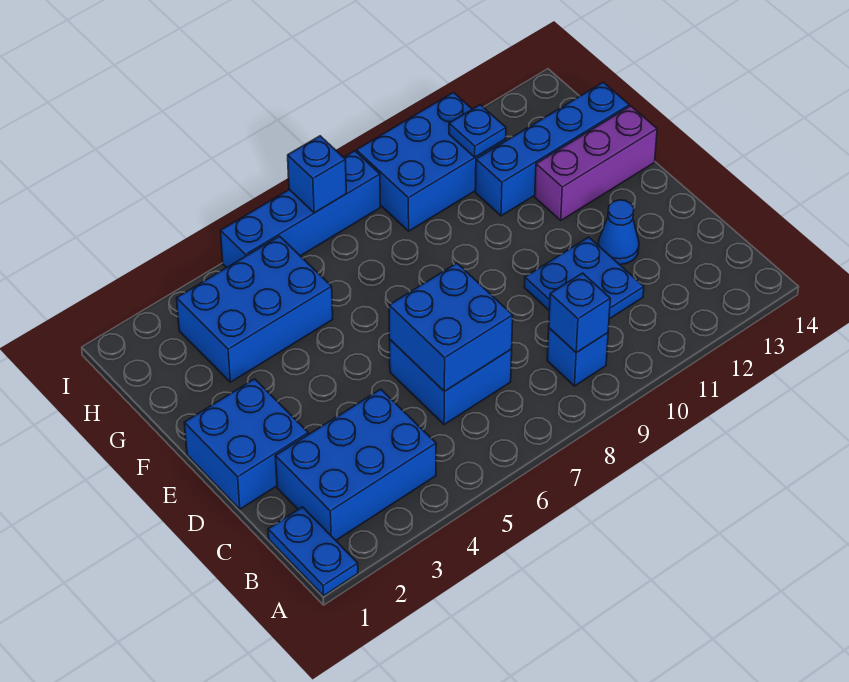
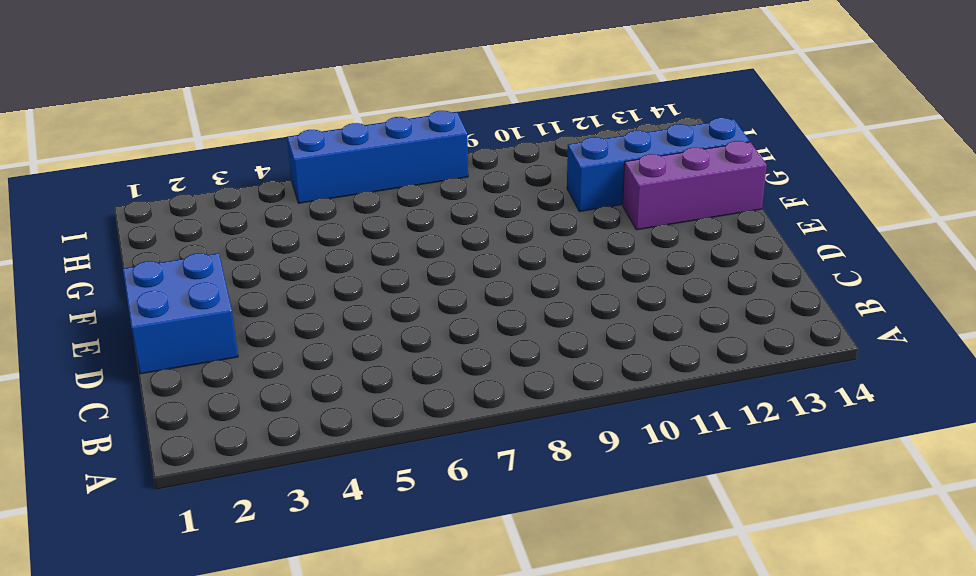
none -> blue plate A1:B1 level 1
none -> blue brick B2:C4 level 1
none -> blue brick B9 level 1

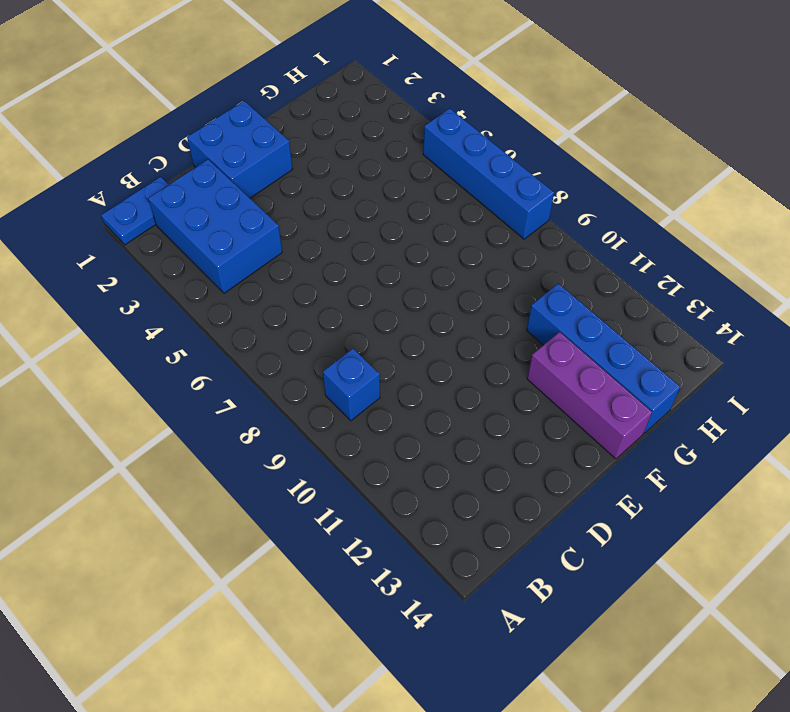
none -> blue brick C6:D7 level 1
none -> blue plate C10:D11 level 1
none -> blue cone D12 level 1

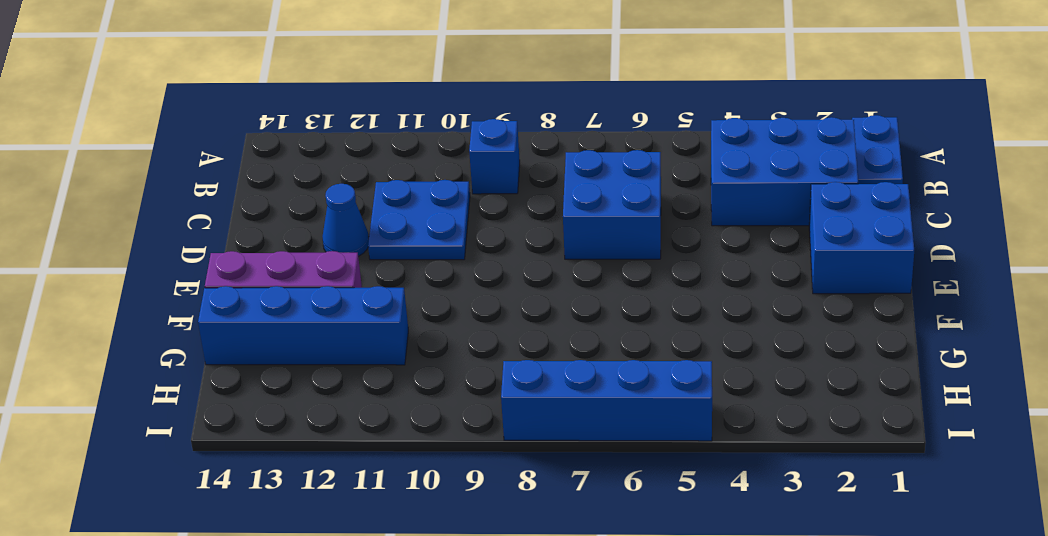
none -> blue brick G3:H5 level 1
none -> blue brick H9:I11 level 1
none -> blue brick B9 level 2

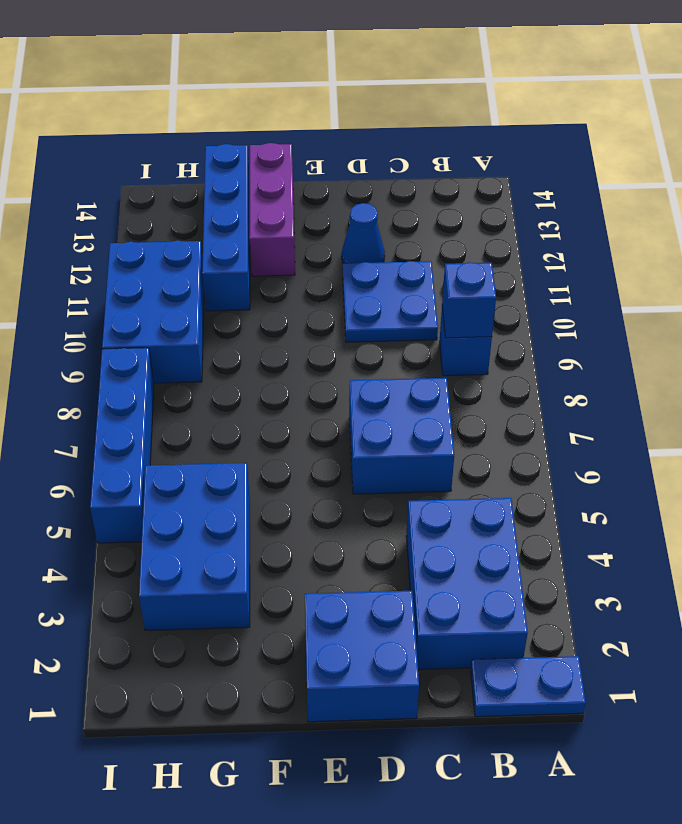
none -> blue brick C6:D7 level 2
none -> blue plate H11 level 2
none -> blue brick I7 level 2

